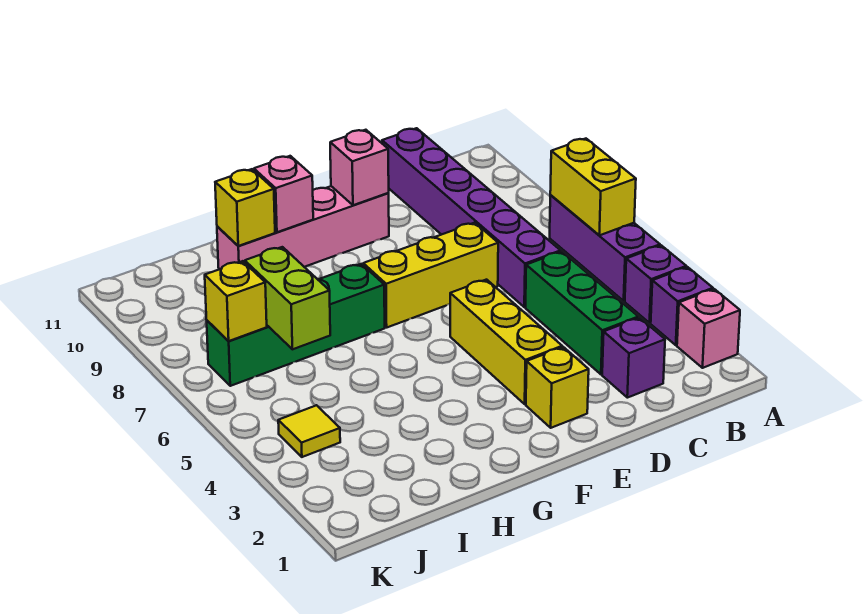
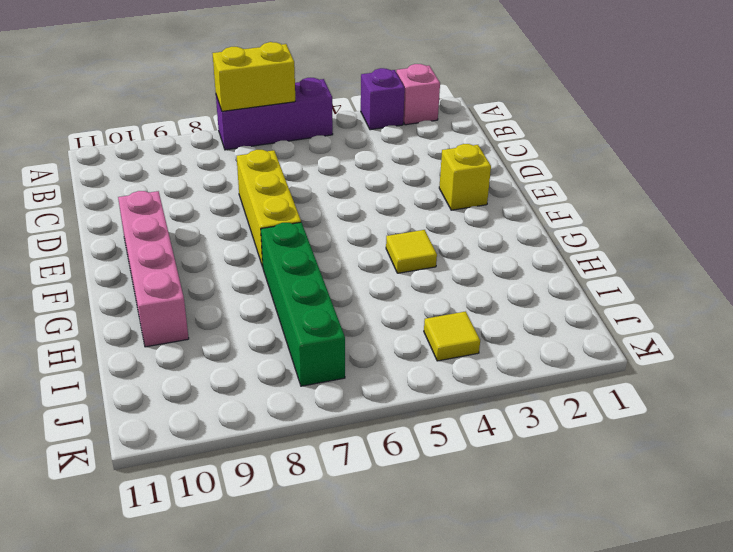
yellow tile G4 level 1 -> none
none -> purple brick A4 level 1
none -> purple brick C2 level 1
none -> green brick C3:C5 level 1

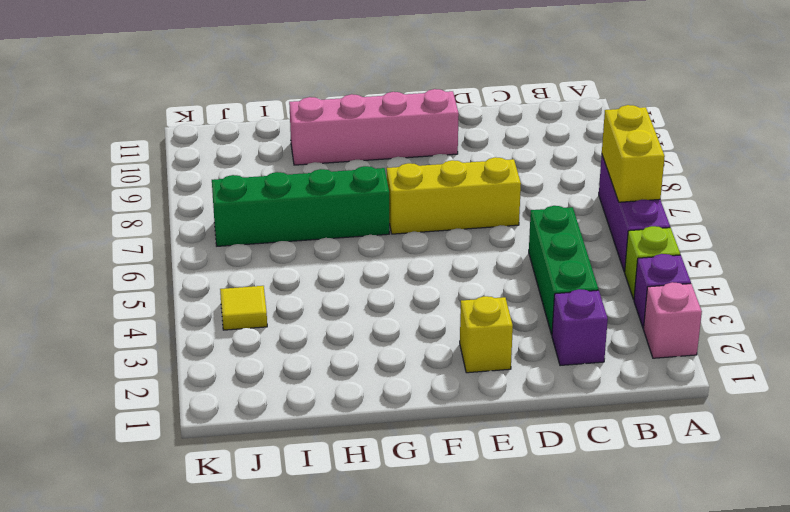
lime brick A4 level 1 -> purple brick A4 level 1
none -> purple brick C6:C11 level 1
none -> yellow brick E3:E5 level 1
none -> pink brick E10 level 2

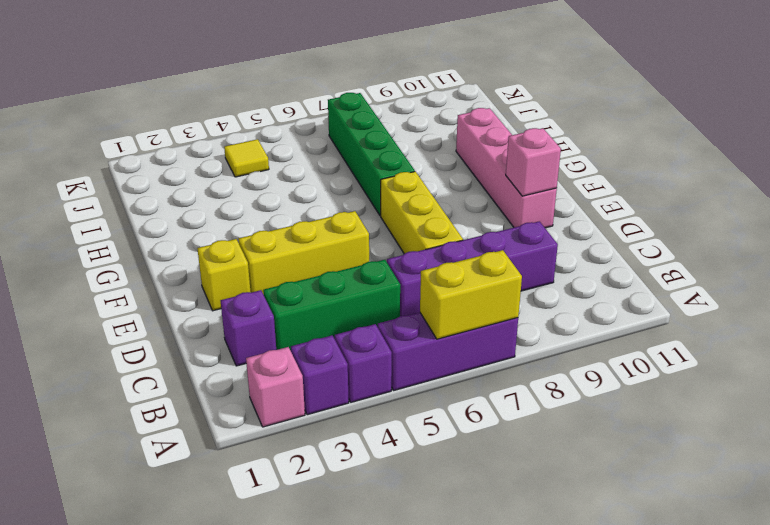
purple brick C6:C9 level 1 -> purple brick C6:C11 level 1
none -> pink brick G10 level 2
none -> yellow brick H10 level 2
none -> lime brick I6:I7 level 2

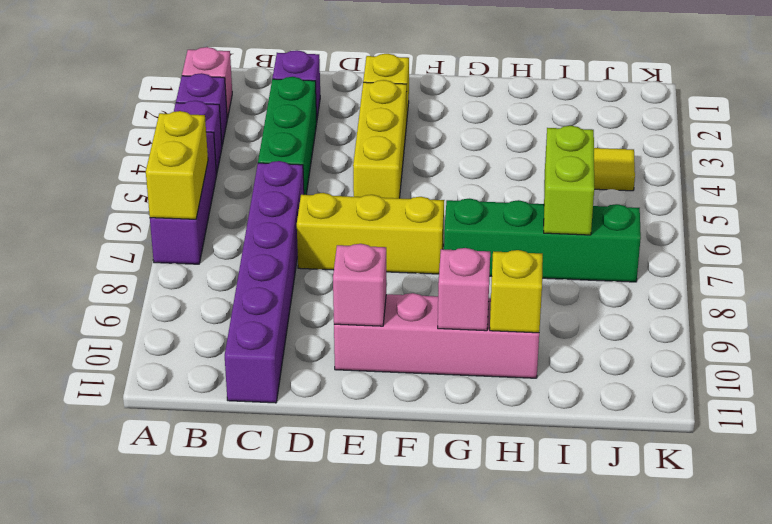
none -> yellow brick J7 level 2

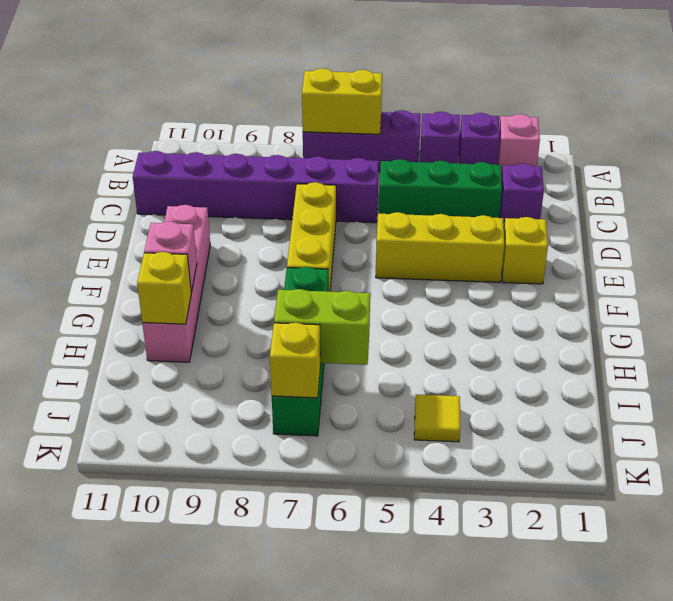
none -> pink brick E10 level 2

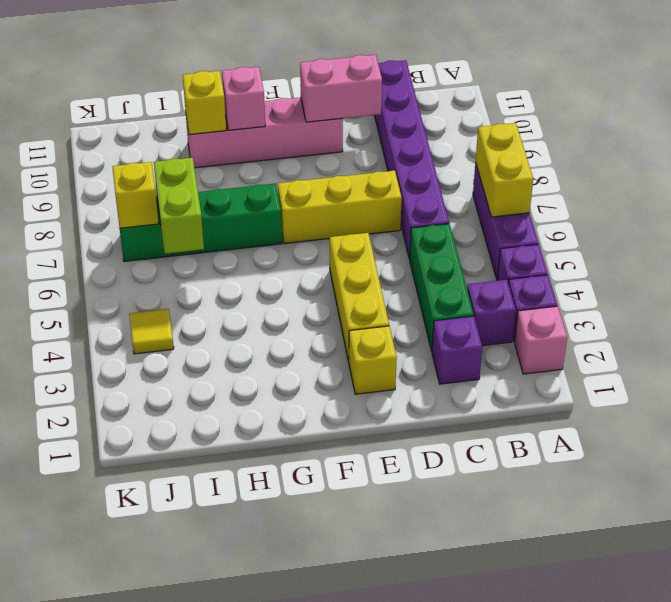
purple brick B3 level 1 -> none
pink brick D10:E10 level 2 -> pink brick E10 level 2

